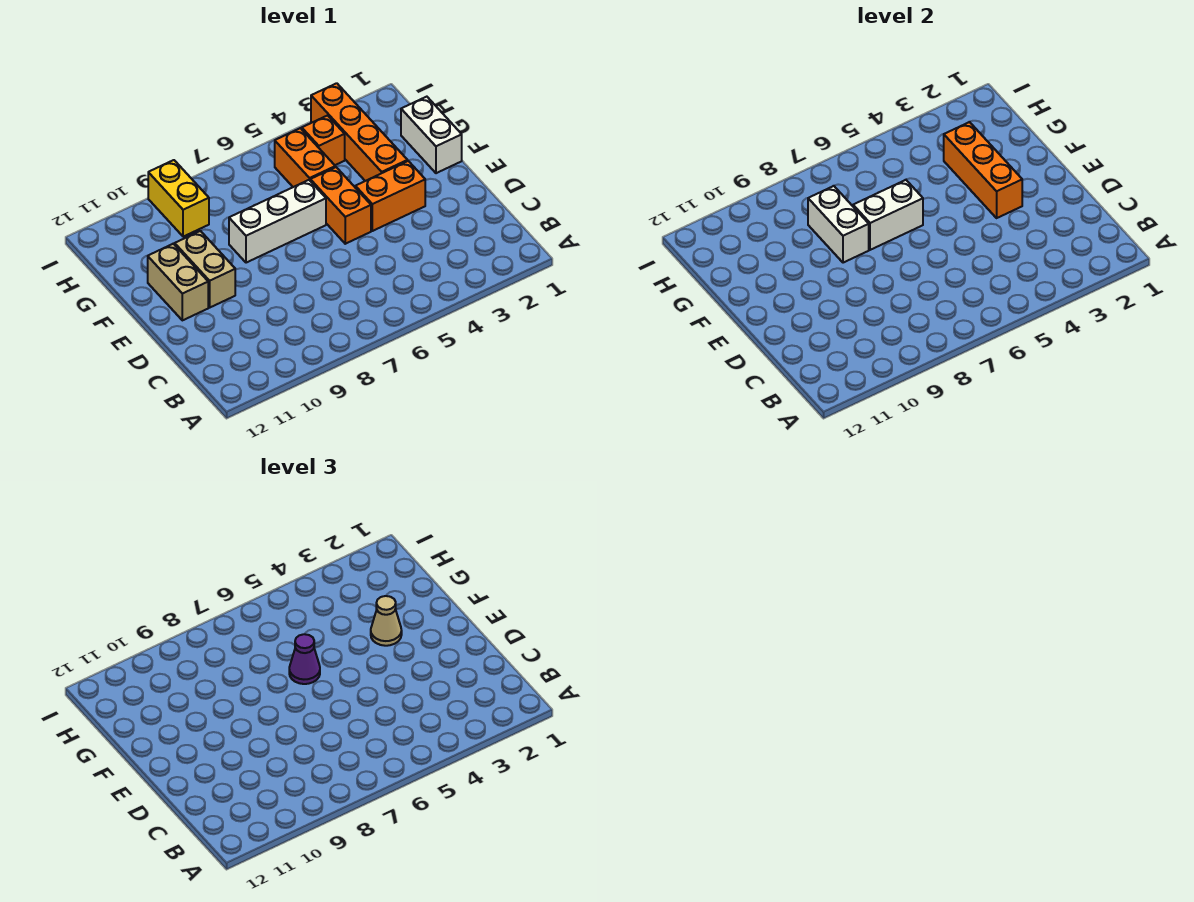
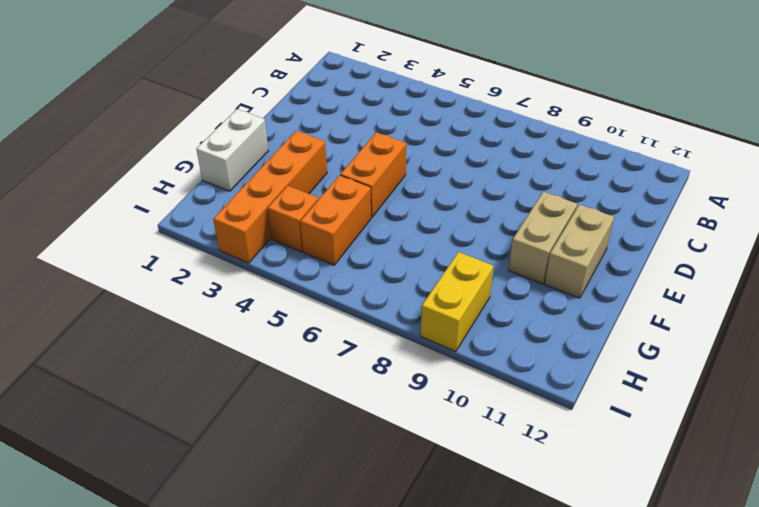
none -> orange brick E3:E4 level 1
none -> white brick F6:F8 level 1
none -> orange brick E3:G3 level 2

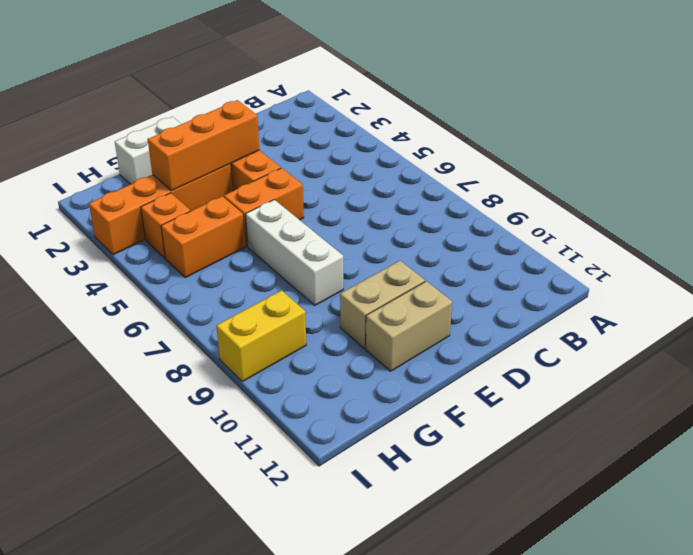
none -> white brick F6:F7 level 2
none -> white brick F8:G8 level 2
none -> tan cone F3 level 3

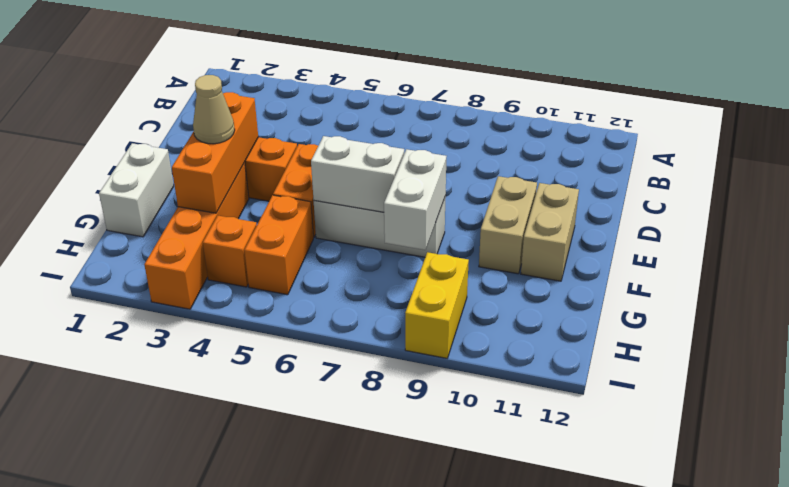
none -> purple cone F6 level 3

